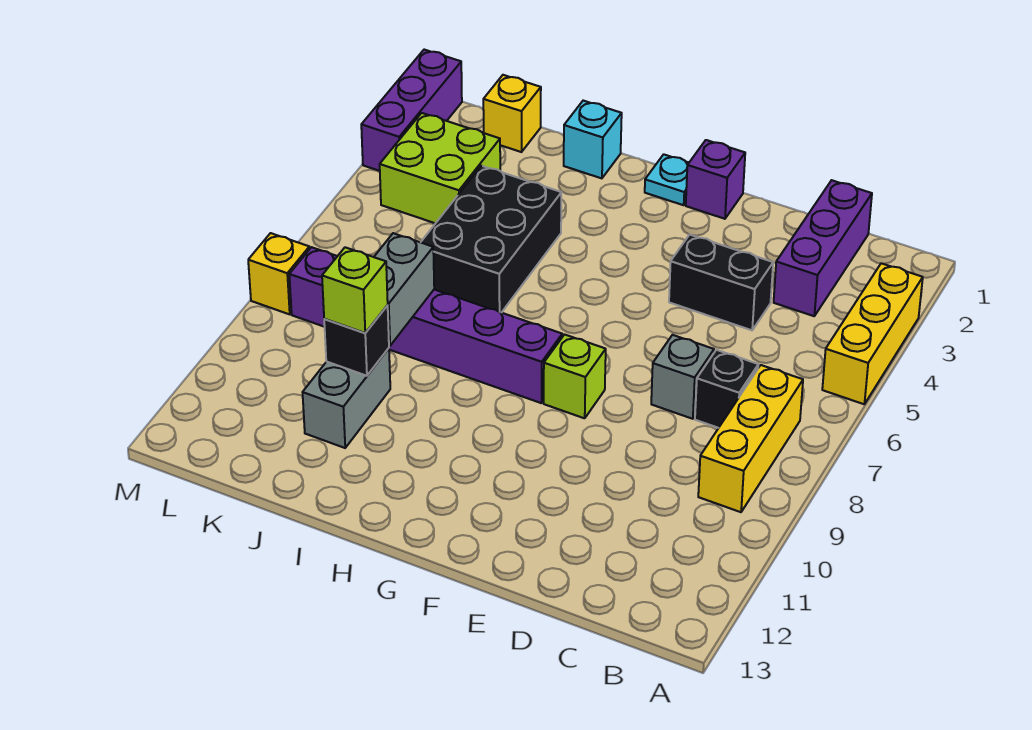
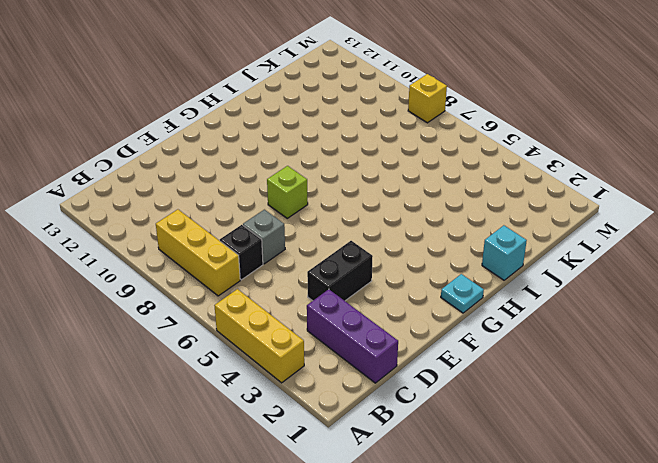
none -> purple brick F1 level 1
none -> purple brick G8:L8 level 1
none -> black brick I4:J6 level 1

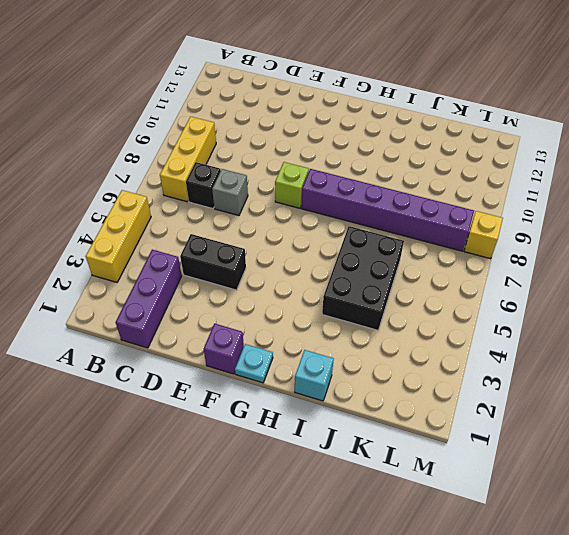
none -> grey brick J10:J11 level 1
none -> yellow brick K1 level 1
none -> lime brick K3:L4 level 1

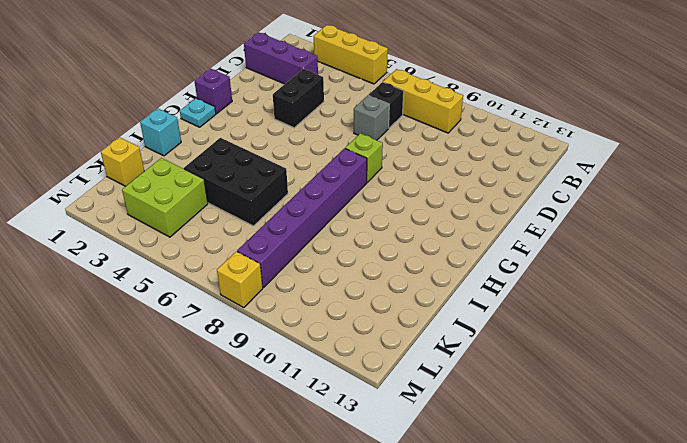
none -> grey brick J10:J11 level 1
none -> purple brick M1:M3 level 1
none -> grey brick J8:J9 level 2

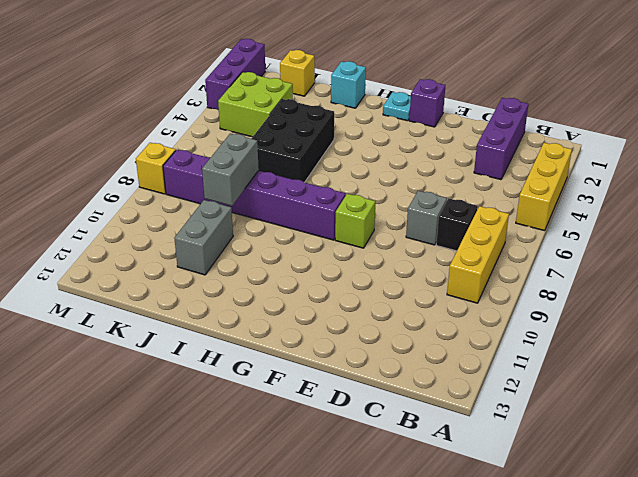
none -> black brick D4:E4 level 1
none -> black brick J10 level 2
none -> lime brick J10 level 3

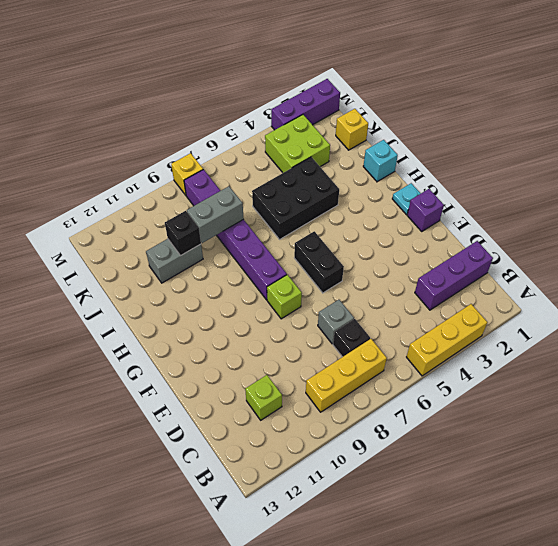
lime brick C11 level 1 -> lime brick J10 level 3
black brick F6:G6 level 1 -> black brick D4:E4 level 1

